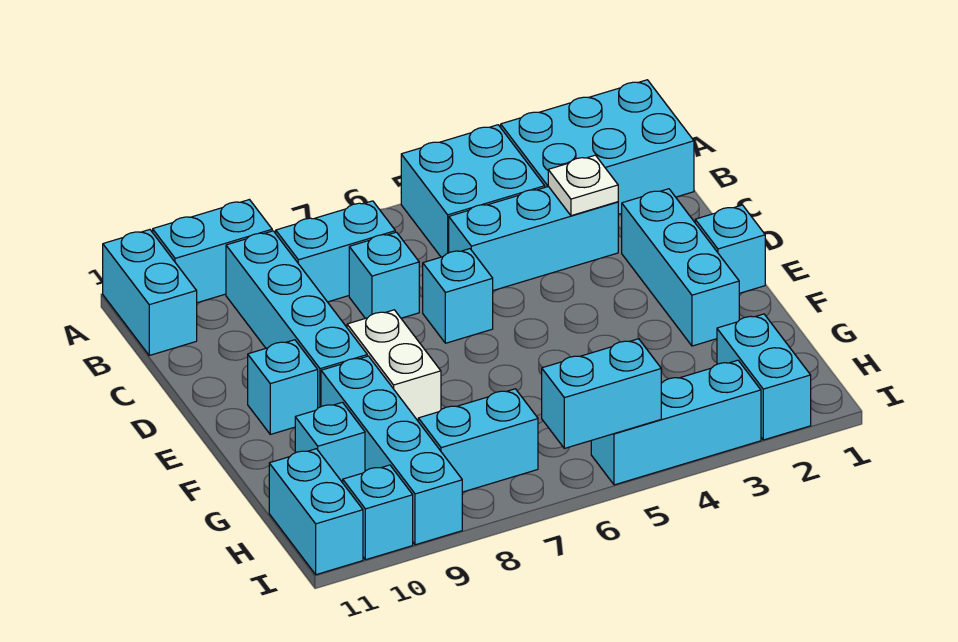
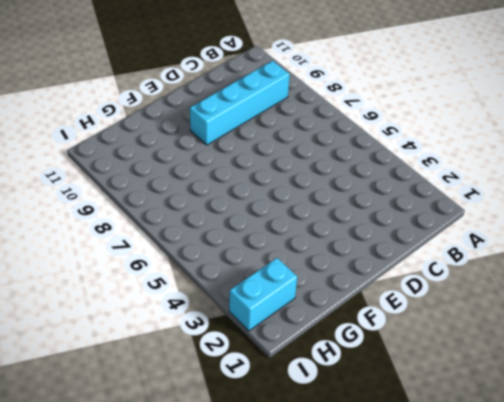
none -> cyan brick A1:B3 level 1
none -> cyan brick A4:B5 level 1
none -> cyan brick A9:A10 level 1

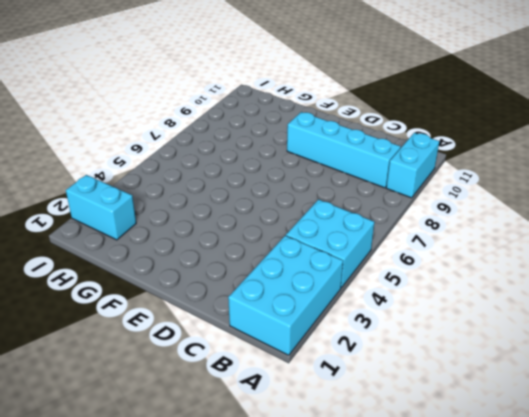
none -> cyan brick A11:B11 level 1
none -> cyan brick B7:B8 level 1
none -> cyan brick C3:C5 level 1

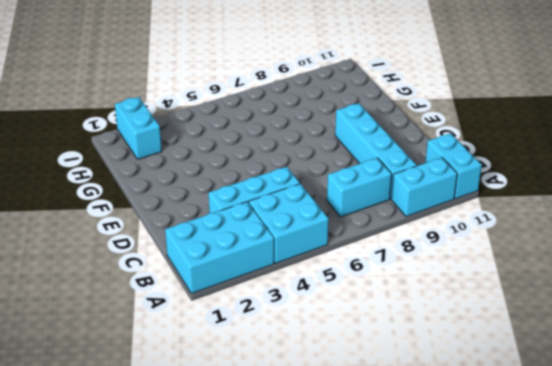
none -> cyan brick C7 level 1
none -> cyan brick D2:F2 level 1
none -> cyan brick D6 level 1

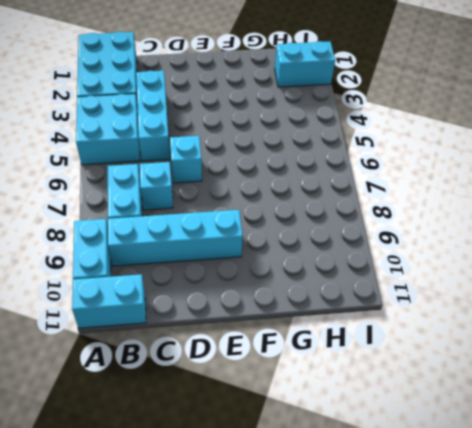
none -> cyan brick D2:F2 level 1
none -> cyan brick E1 level 1
none -> white brick E8:F8 level 1

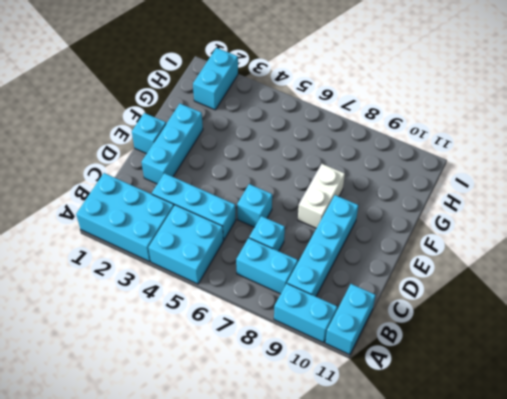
none -> cyan brick E10 level 1
none -> cyan brick F9:I9 level 1
none -> cyan brick G10 level 1

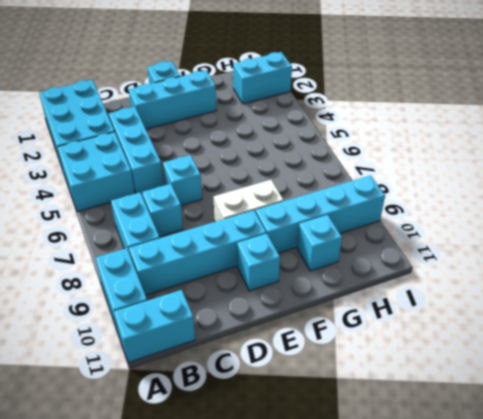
none -> cyan brick H7:H8 level 1
none -> cyan brick H11:I11 level 1
none -> cyan brick I3:I5 level 1

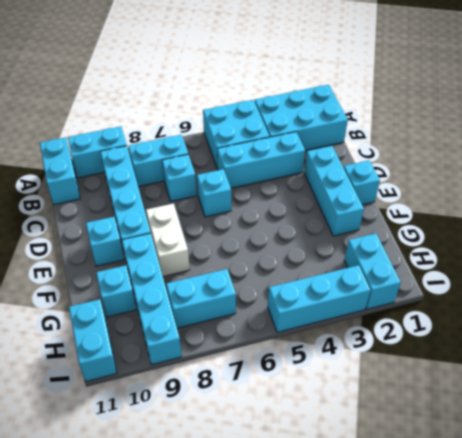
none -> cyan brick I10 level 1
none -> white plate C3 level 2
none -> cyan brick I5:I6 level 2

